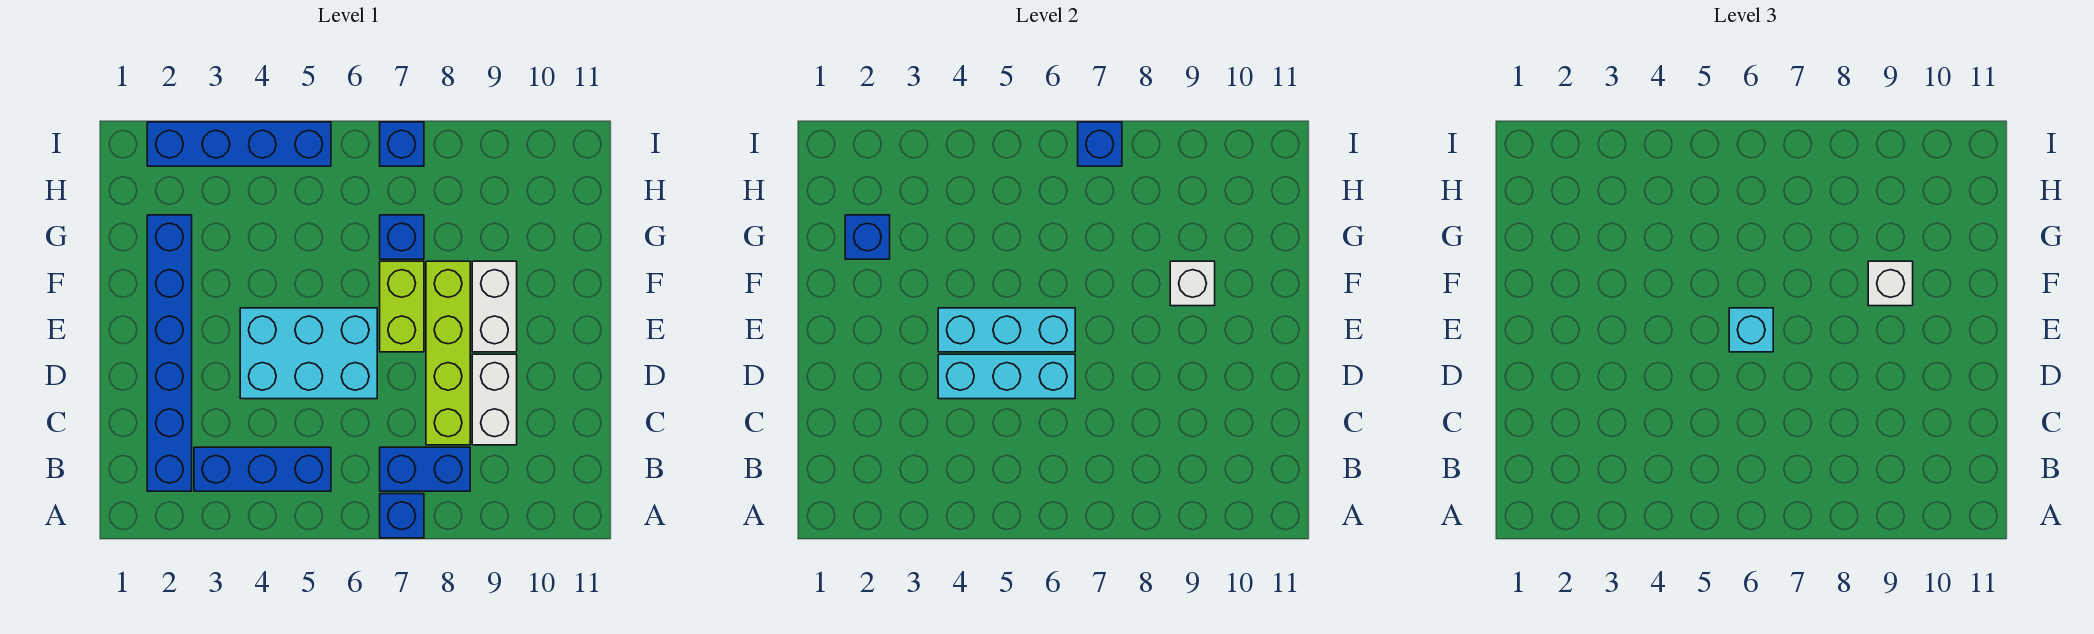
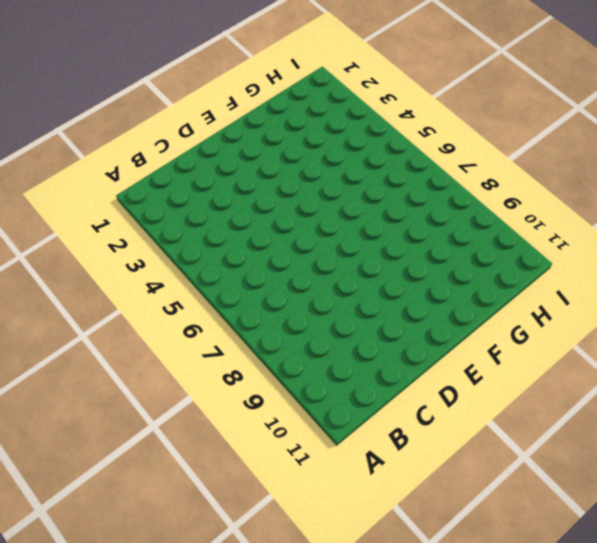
none -> blue brick A7 level 1
none -> blue brick B2:G2 level 1
none -> blue brick B3:B5 level 1

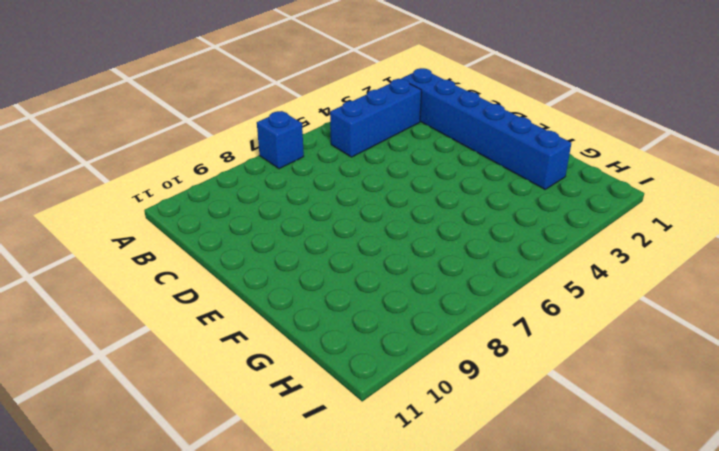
none -> blue brick B7:B8 level 1
none -> lime brick C8:F8 level 1
none -> white brick C9:D9 level 1

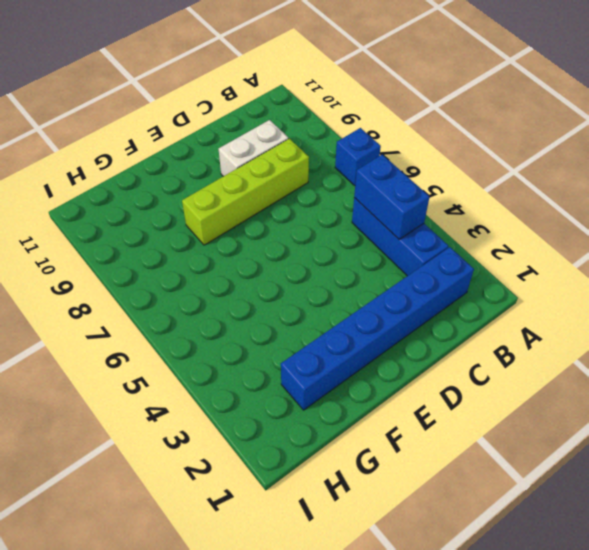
blue brick B4:B5 level 2 -> blue brick B7:B8 level 1
none -> cyan brick D4:E6 level 1
none -> lime brick E7:F7 level 1
none -> white brick E9:F9 level 1

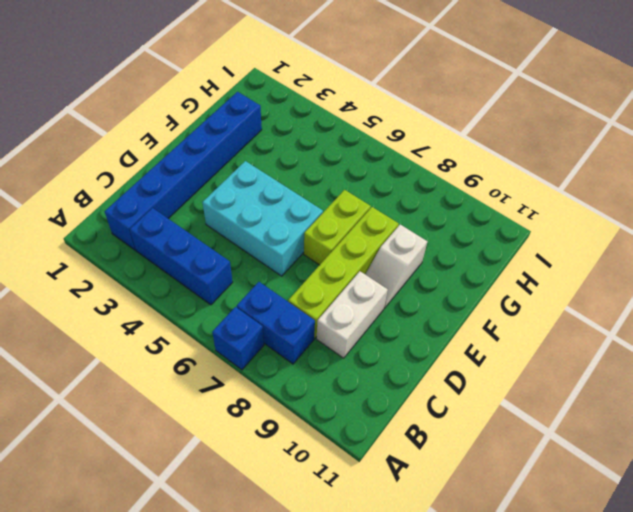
white slope E9:F9 level 1 top F -> white brick E9:F9 level 1
none -> blue brick G7 level 1
none -> blue brick I2:I5 level 1
none -> blue brick I7 level 1

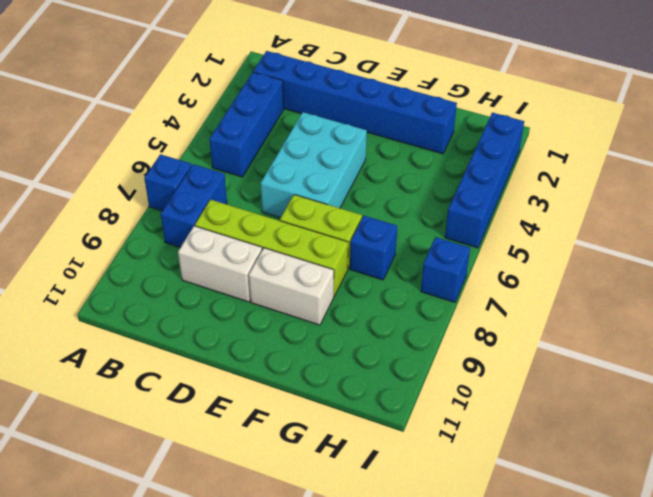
none -> cyan brick D4:D6 level 2
none -> cyan brick E4:E6 level 2
none -> white brick F9 level 2

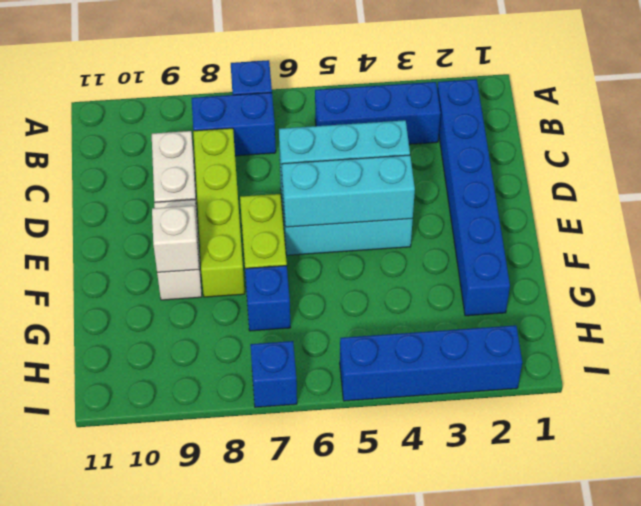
none -> blue brick G2 level 2
none -> blue brick I7 level 2
none -> cyan brick E6 level 3

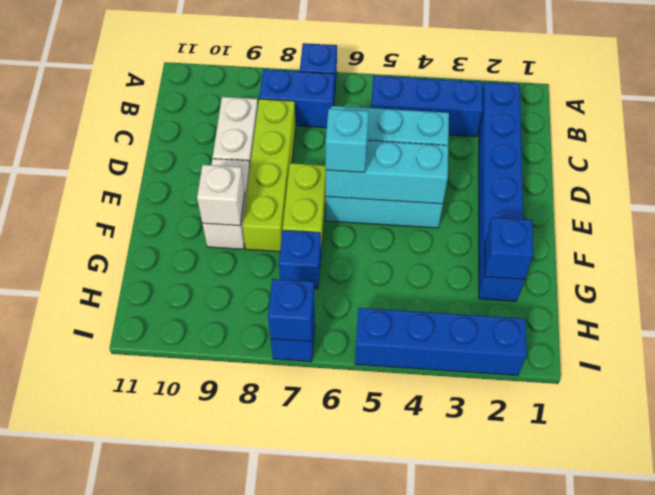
none -> white brick F9 level 3

